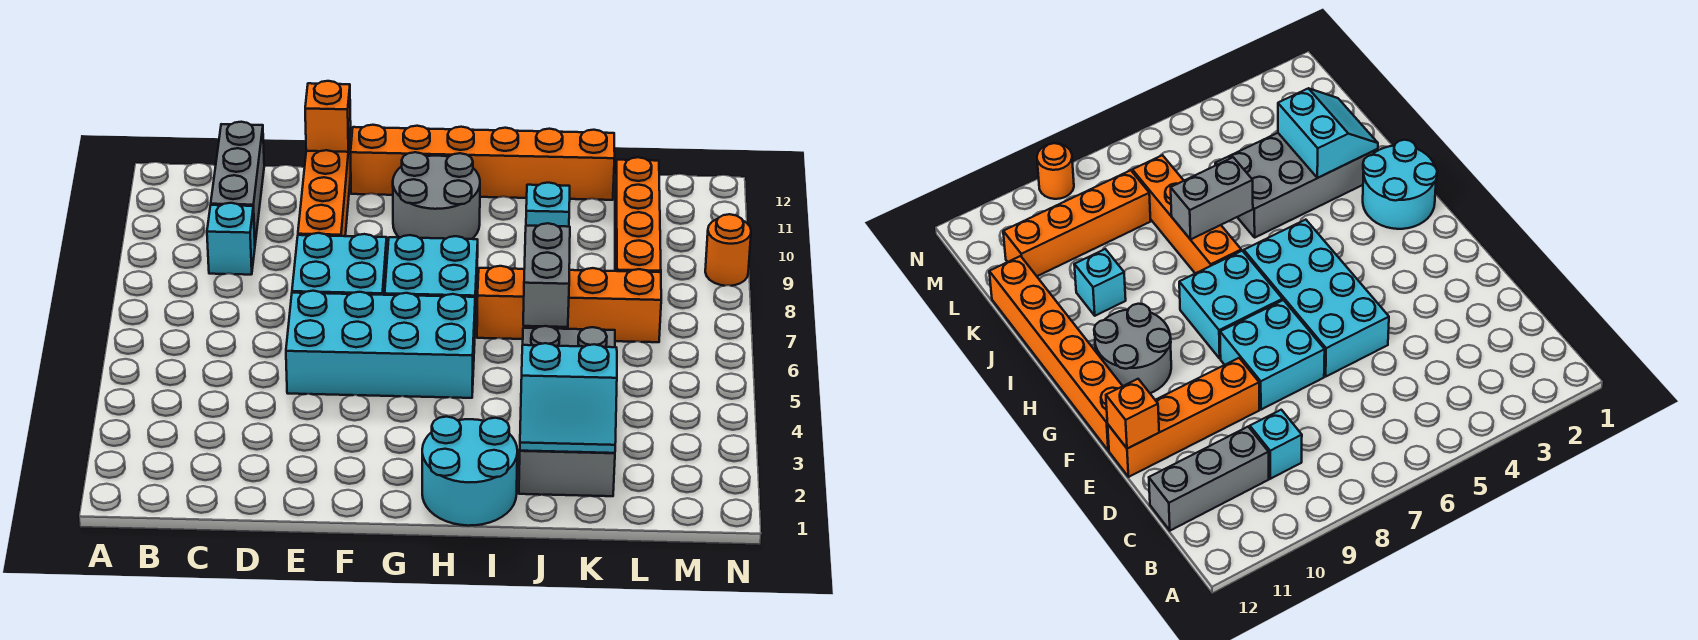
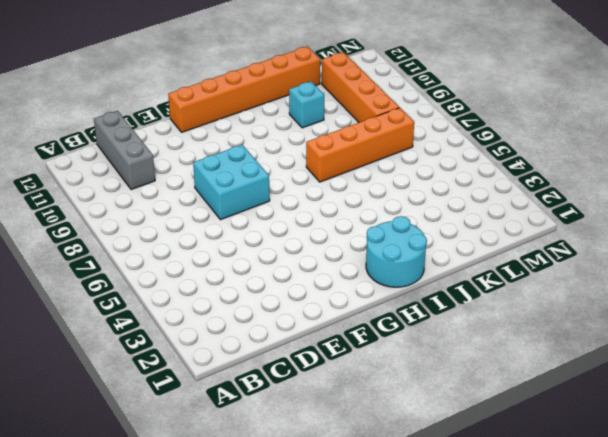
none -> cyan brick C9 level 1
none -> cyan brick E5:H6 level 1
none -> orange brick E9:E12 level 1

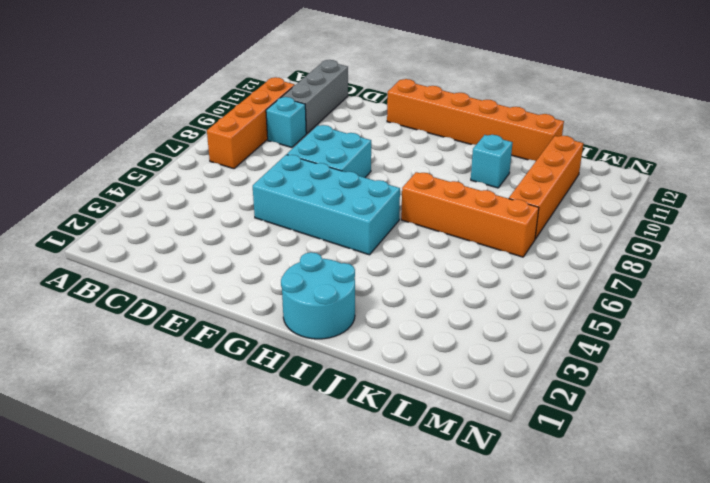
orange brick B7:B10 level 1 -> orange brick E9:E12 level 1
none -> cyan brick G7:H8 level 1
none -> grey round brick G10:H11 level 1
none -> grey brick J2:K5 level 1

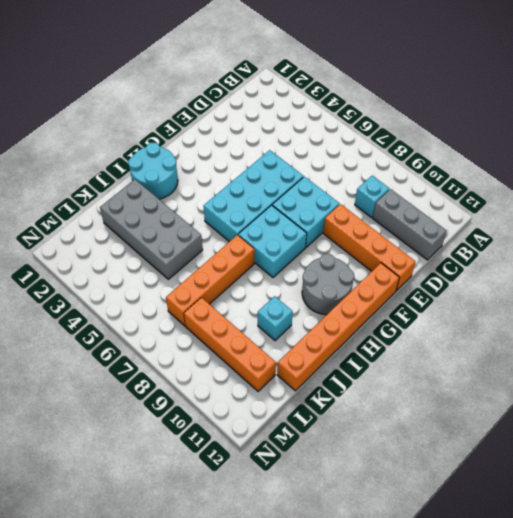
none -> orange round brick N9 level 1
none -> orange brick E12 level 2
none -> cyan slope J2:K3 level 2 top 3

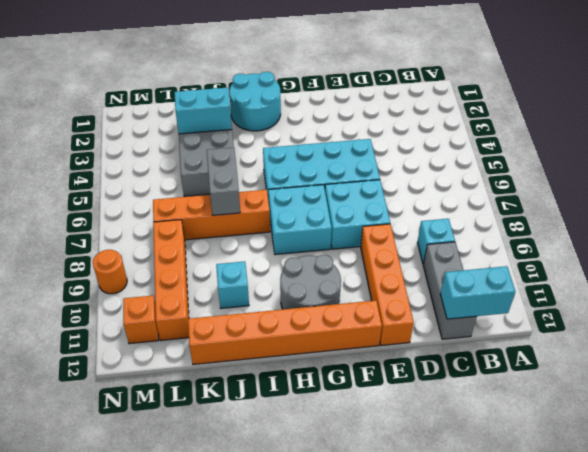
cyan brick B12:C12 level 2 -> none
orange brick M11 level 1 -> orange brick E12 level 2

